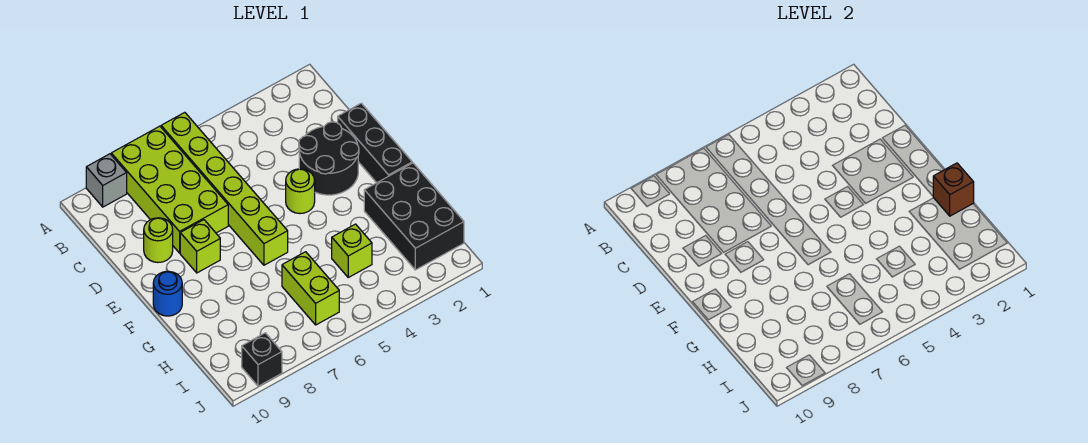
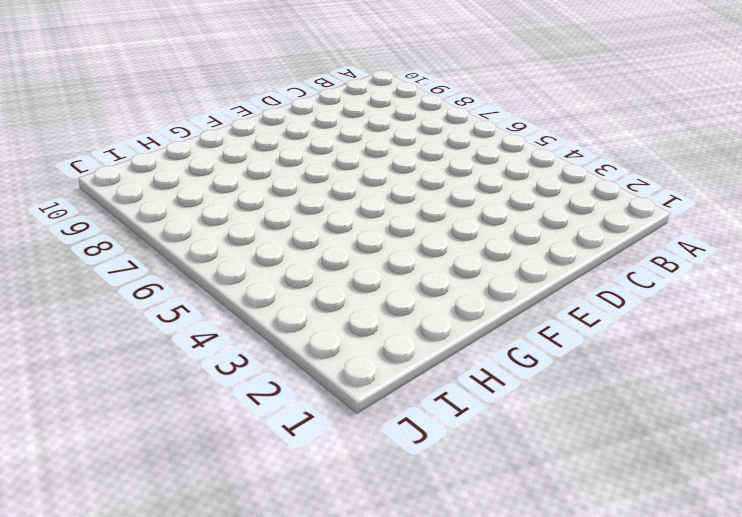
none -> lime brick A6:F6 level 1
none -> lime brick A7:D8 level 1
none -> grey brick A9 level 1

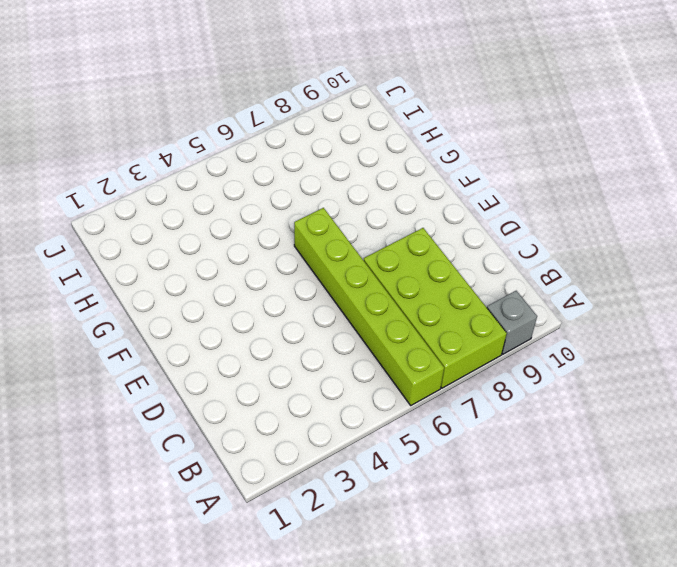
none -> black brick D1:F1 level 1
none -> black round brick D2:E3 level 1
none -> lime round brick D9 level 1

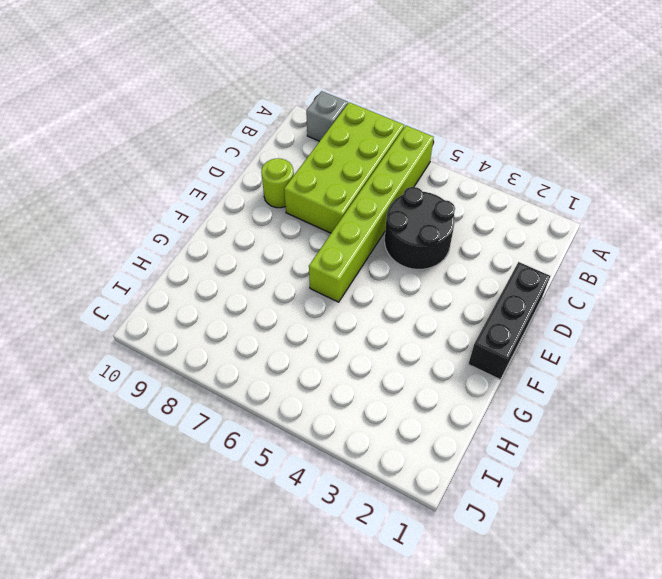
black round brick C4:D5 level 1 -> black round brick D2:E3 level 1
none -> lime round brick E4 level 1
none -> lime brick E8 level 1
none -> blue round brick F10 level 1

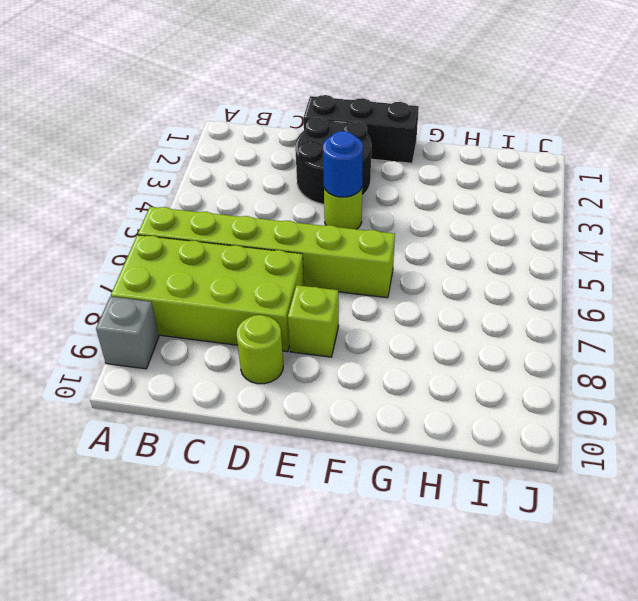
blue round brick E4 level 2 -> blue round brick F10 level 1
none -> black brick G1:I2 level 1
none -> lime brick H4 level 1
none -> lime brick H6:I6 level 1

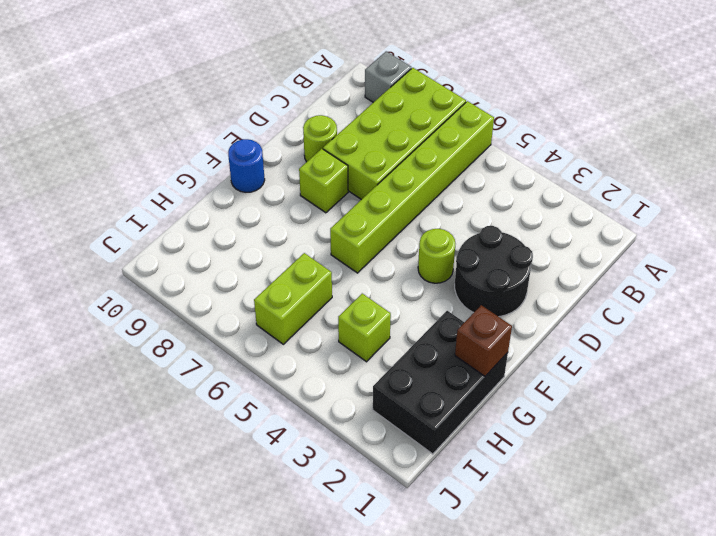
none -> black brick D1:F1 level 1
none -> black brick J9 level 1

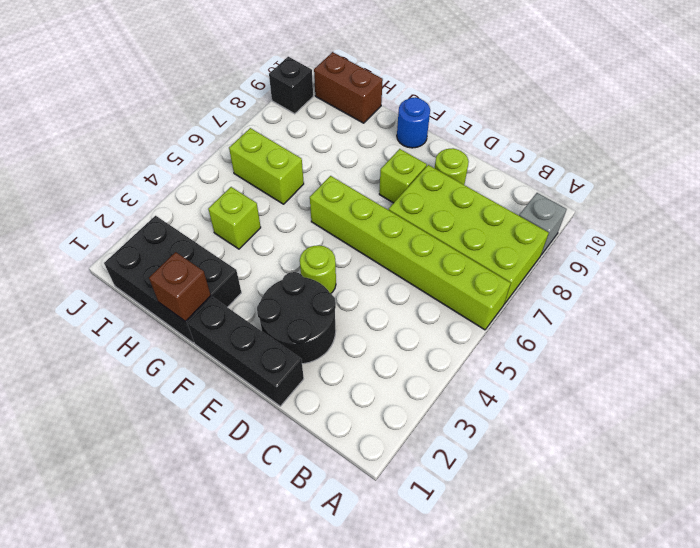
brown brick H10:I10 level 1 -> none

